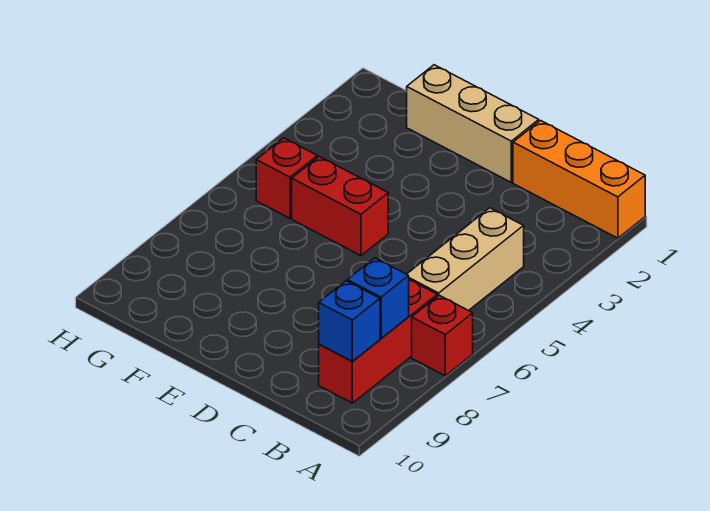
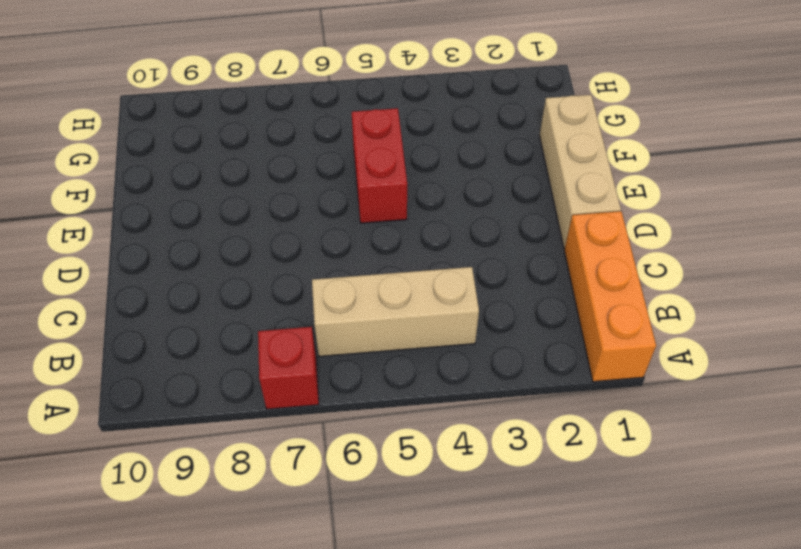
none -> red brick B7:B9 level 1
none -> red brick G5 level 1

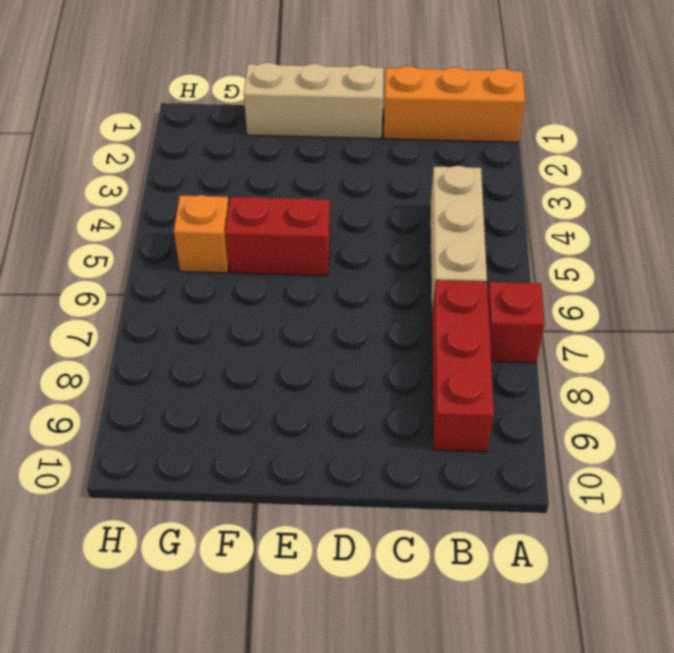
orange brick G5 level 1 -> red brick G5 level 1
none -> blue brick B8 level 2
none -> blue brick B9 level 2

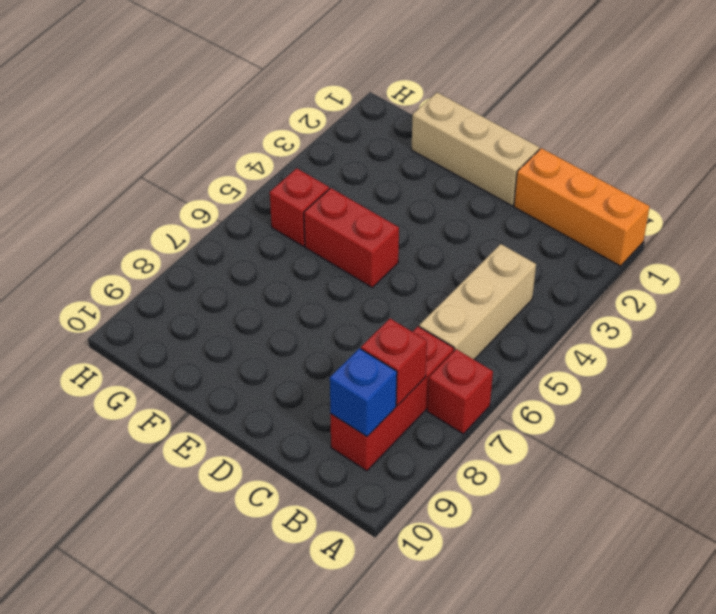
red brick B8 level 2 -> blue brick B8 level 2

